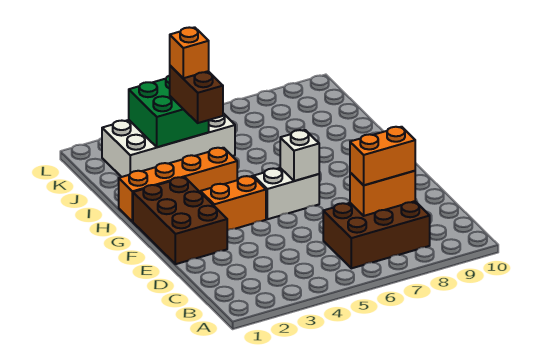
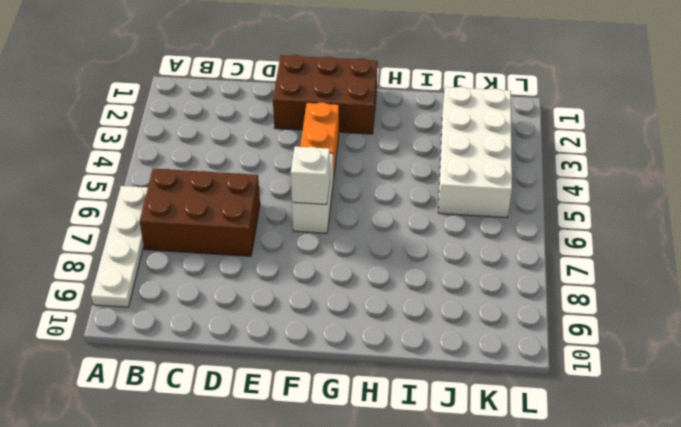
white plate A6:A9 level 1 -> none
brown brick B6:D7 level 1 -> brown brick B6:C8 level 1
none -> orange brick H1:H4 level 1
none -> orange brick C7:C8 level 2
none -> green brick J3:K4 level 2

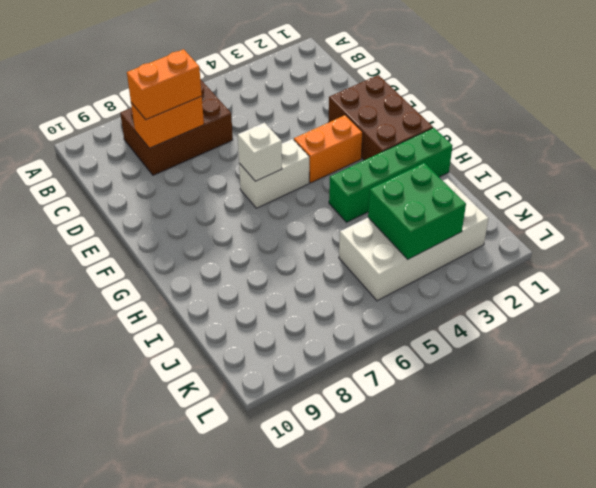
green brick H1:H4 level 1 -> orange brick H1:H4 level 1
none -> brown brick I4:J4 level 3
none -> orange brick J4 level 4

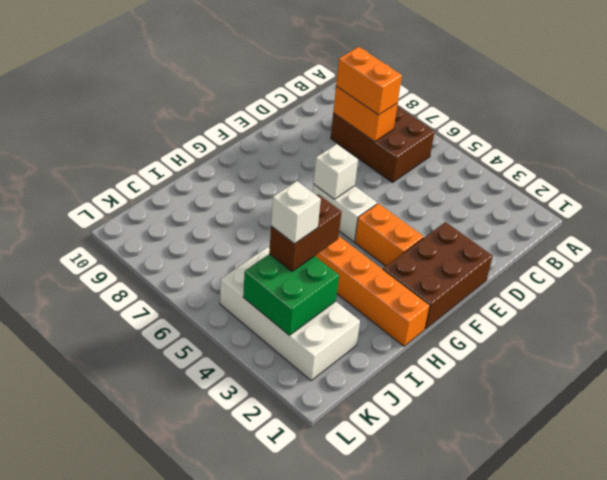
white brick J4 level 4 -> orange brick J4 level 4

